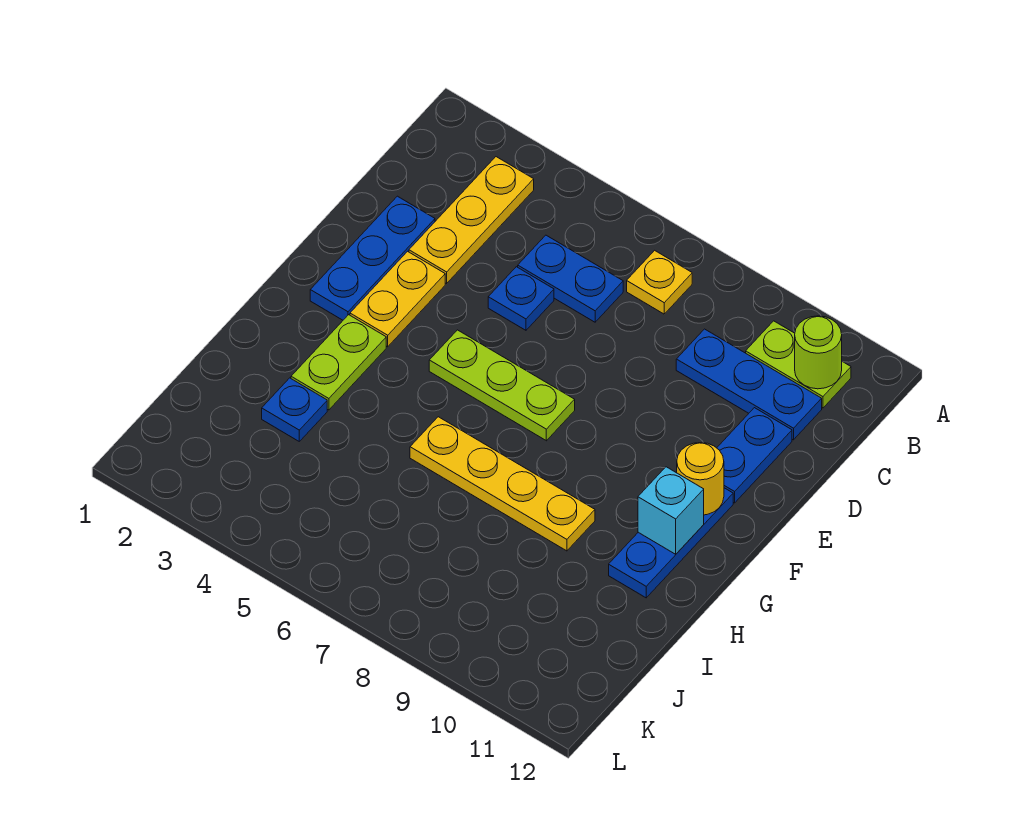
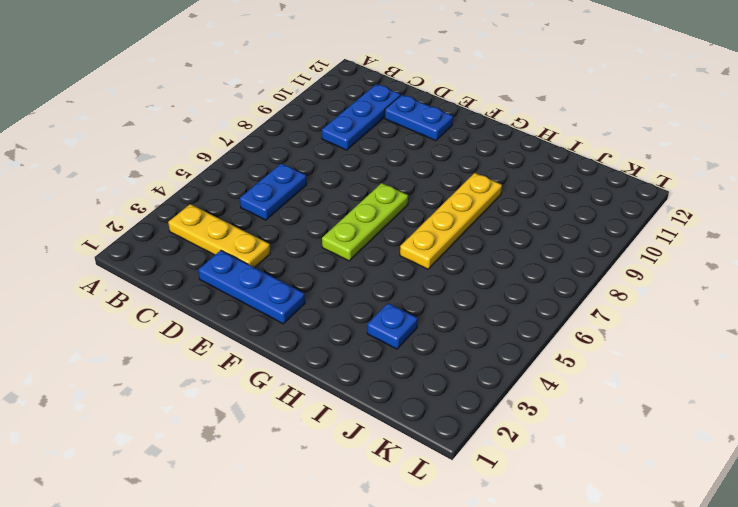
none -> yellow plate B7 level 1
none -> lime plate B10:B11 level 1
none -> blue plate D5 level 1

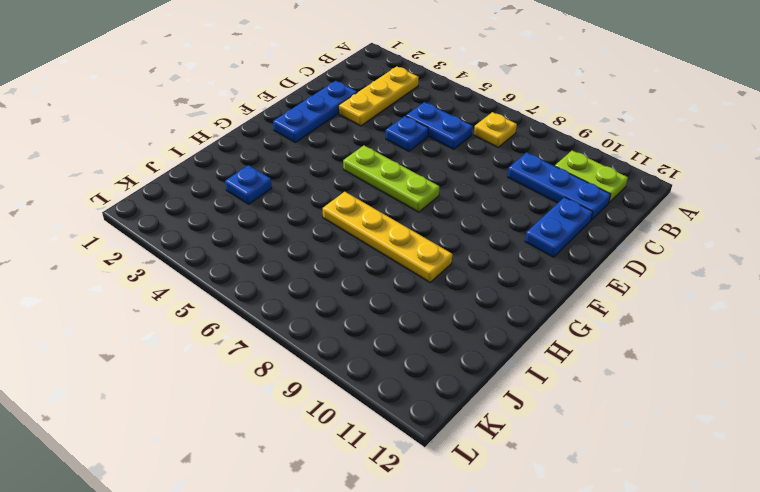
none -> yellow plate E3:F3 level 1
none -> blue plate F11:H11 level 1
none -> lime plate G3:H3 level 1

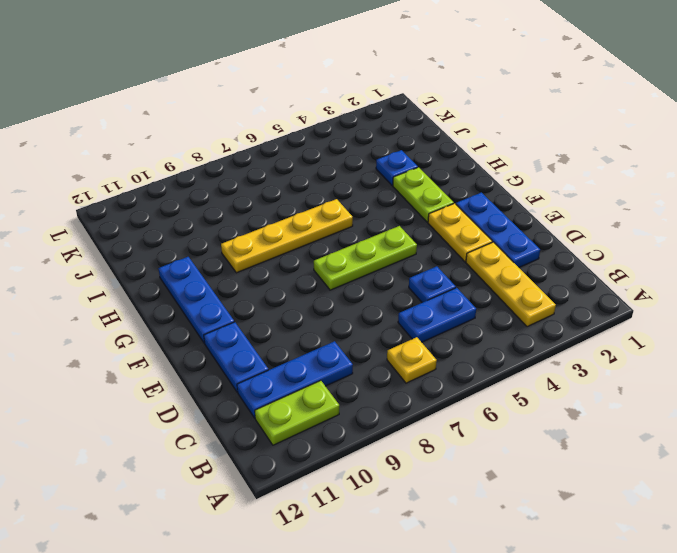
none -> lime round brick B11 level 2
none -> yellow round brick F11 level 2
none -> cyan brick G11 level 2

